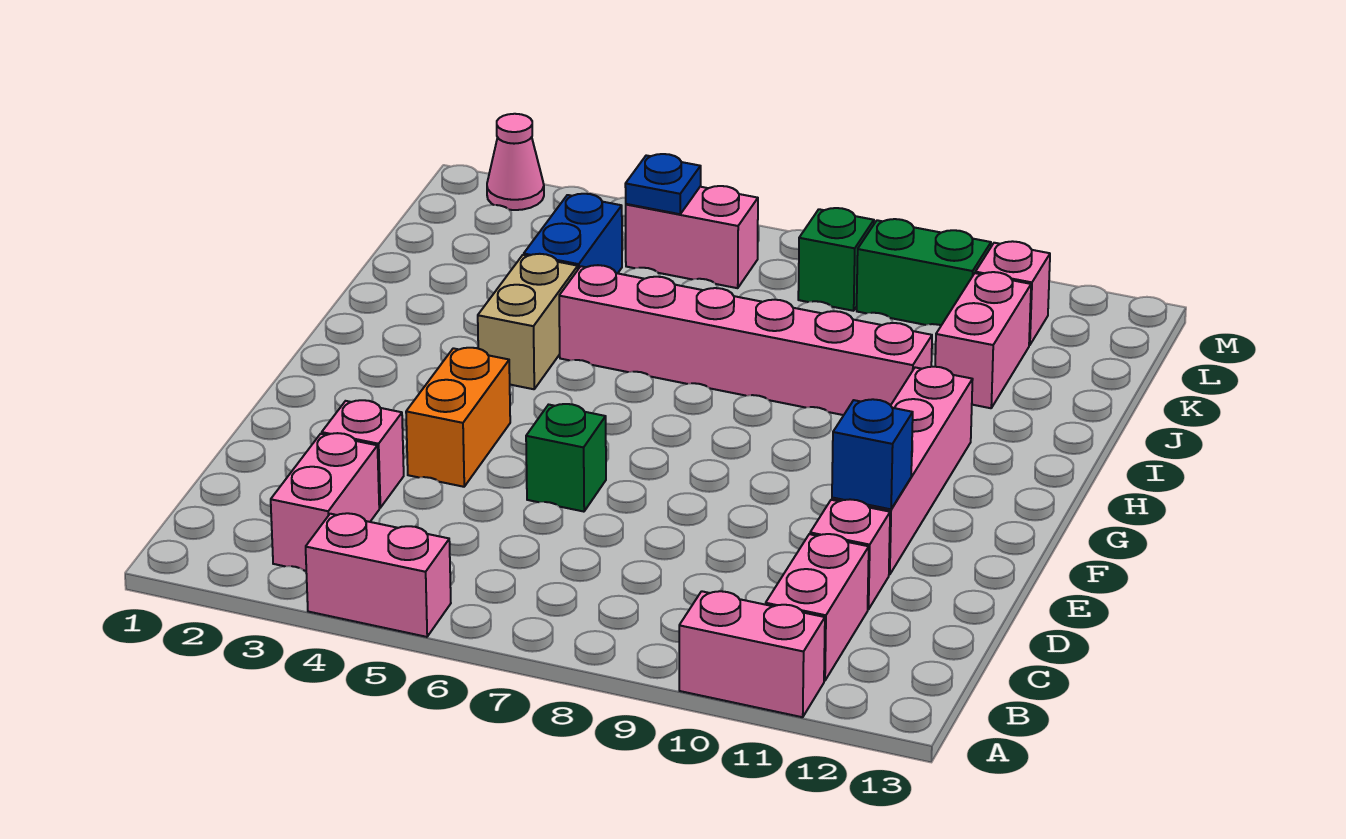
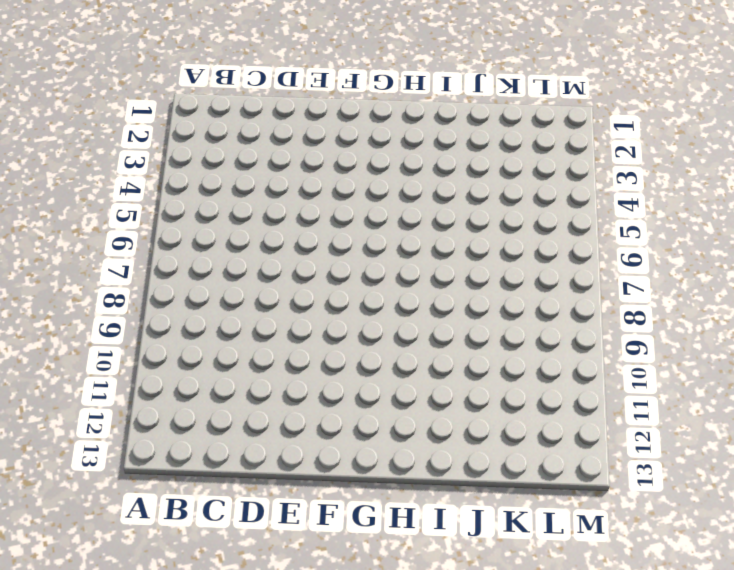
none -> pink brick A4:A5 level 1
none -> pink brick A10:A11 level 1
none -> pink brick B3:C3 level 1

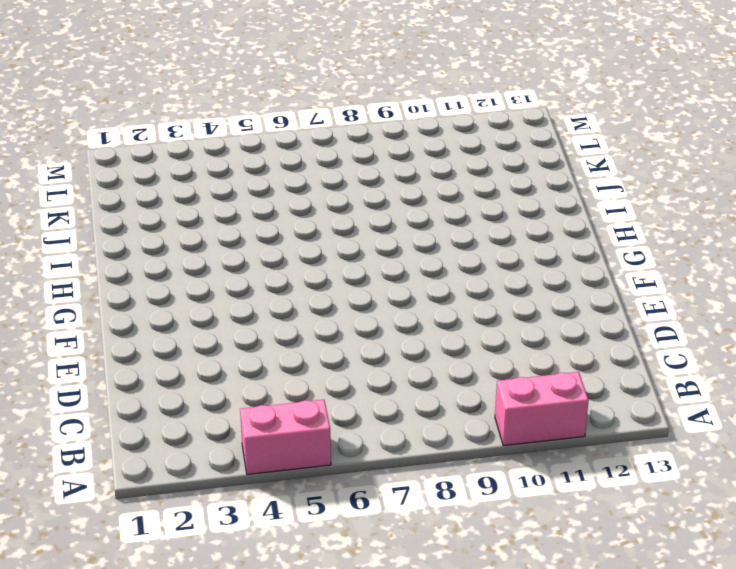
none -> pink brick B3:C3 level 1
none -> pink brick B11:C11 level 1
none -> pink brick D3 level 1

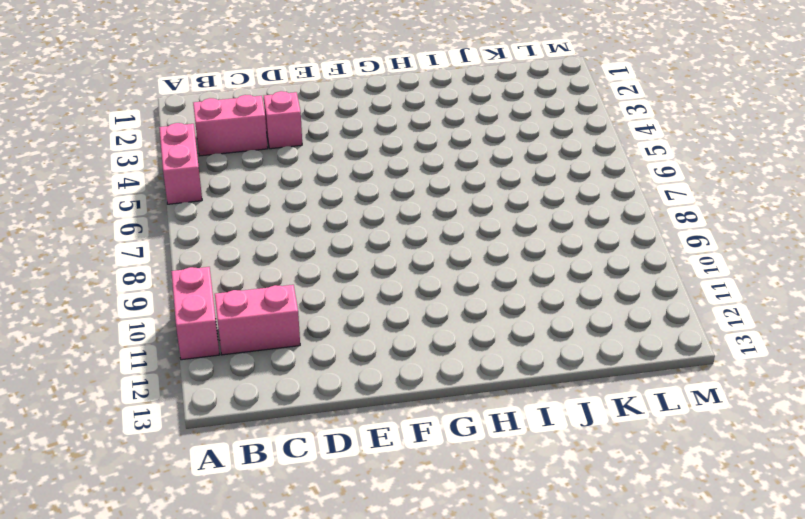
none -> pink brick D11 level 1
none -> orange brick E4:F4 level 1
none -> green brick E6 level 1

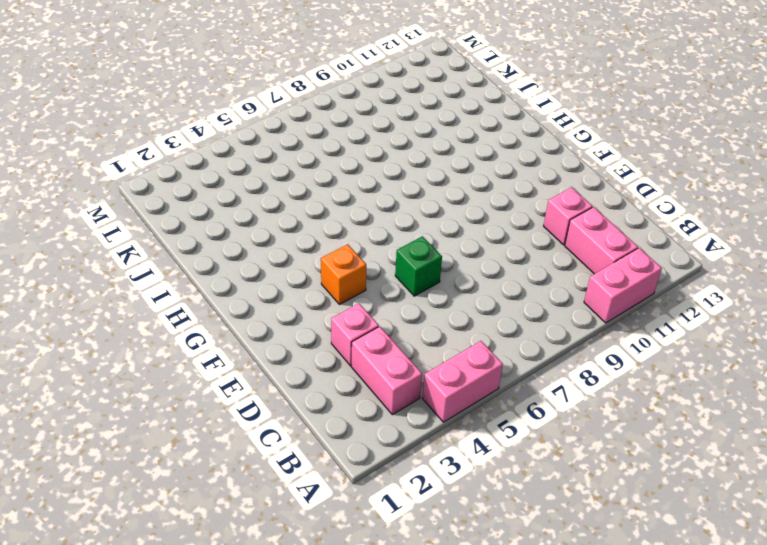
orange brick F4 level 1 -> orange brick E4:F4 level 1
none -> pink brick E11:H11 level 1
none -> tan brick H4:I4 level 1
none -> pink brick I5:I10 level 1

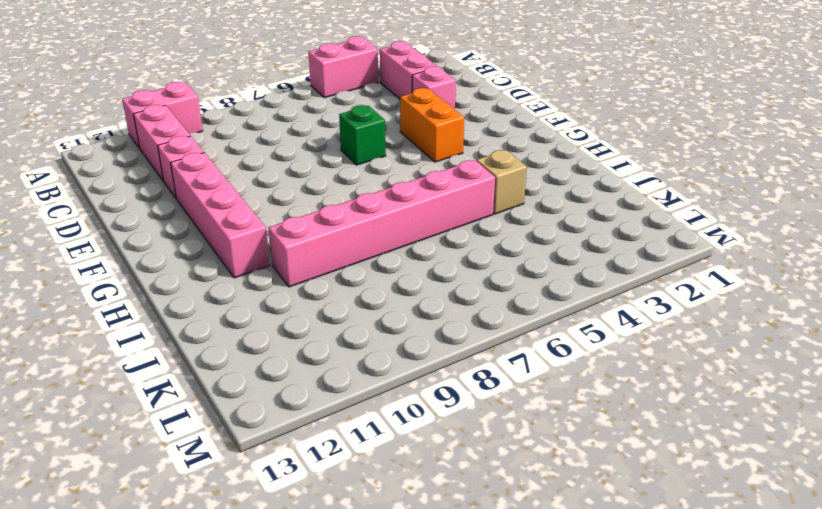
tan brick I4 level 1 -> tan brick H4:I4 level 1
none -> blue brick J4:K4 level 1
none -> pink brick J11:K11 level 1
none -> pink brick L5:L6 level 1

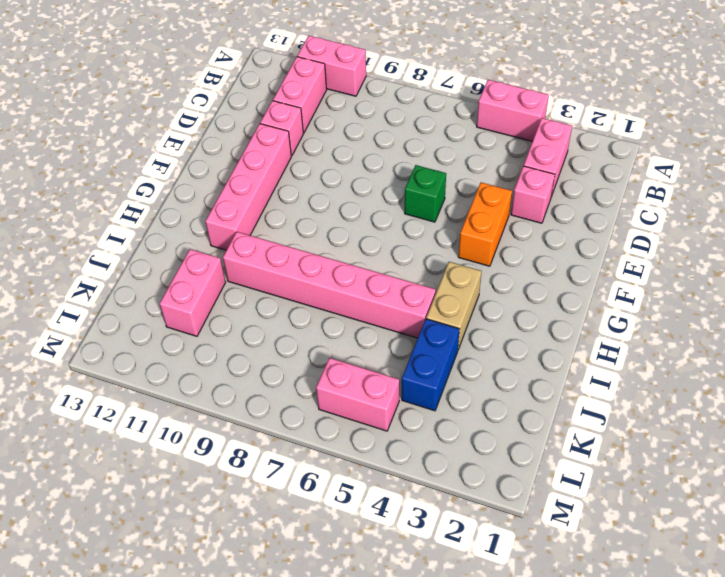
none -> green brick L8 level 1
none -> green brick L9:L10 level 1
none -> pink brick L11 level 1

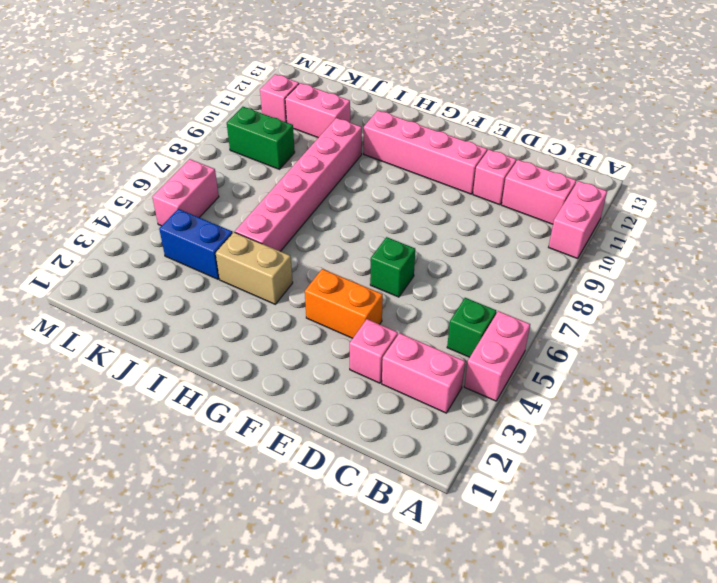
green brick B5 level 1 -> green brick L8 level 1
green brick K9:L9 level 1 -> green brick L9:L10 level 1
none -> pink cone M2 level 1
none -> blue brick E11 level 2
none -> blue plate L5 level 2

